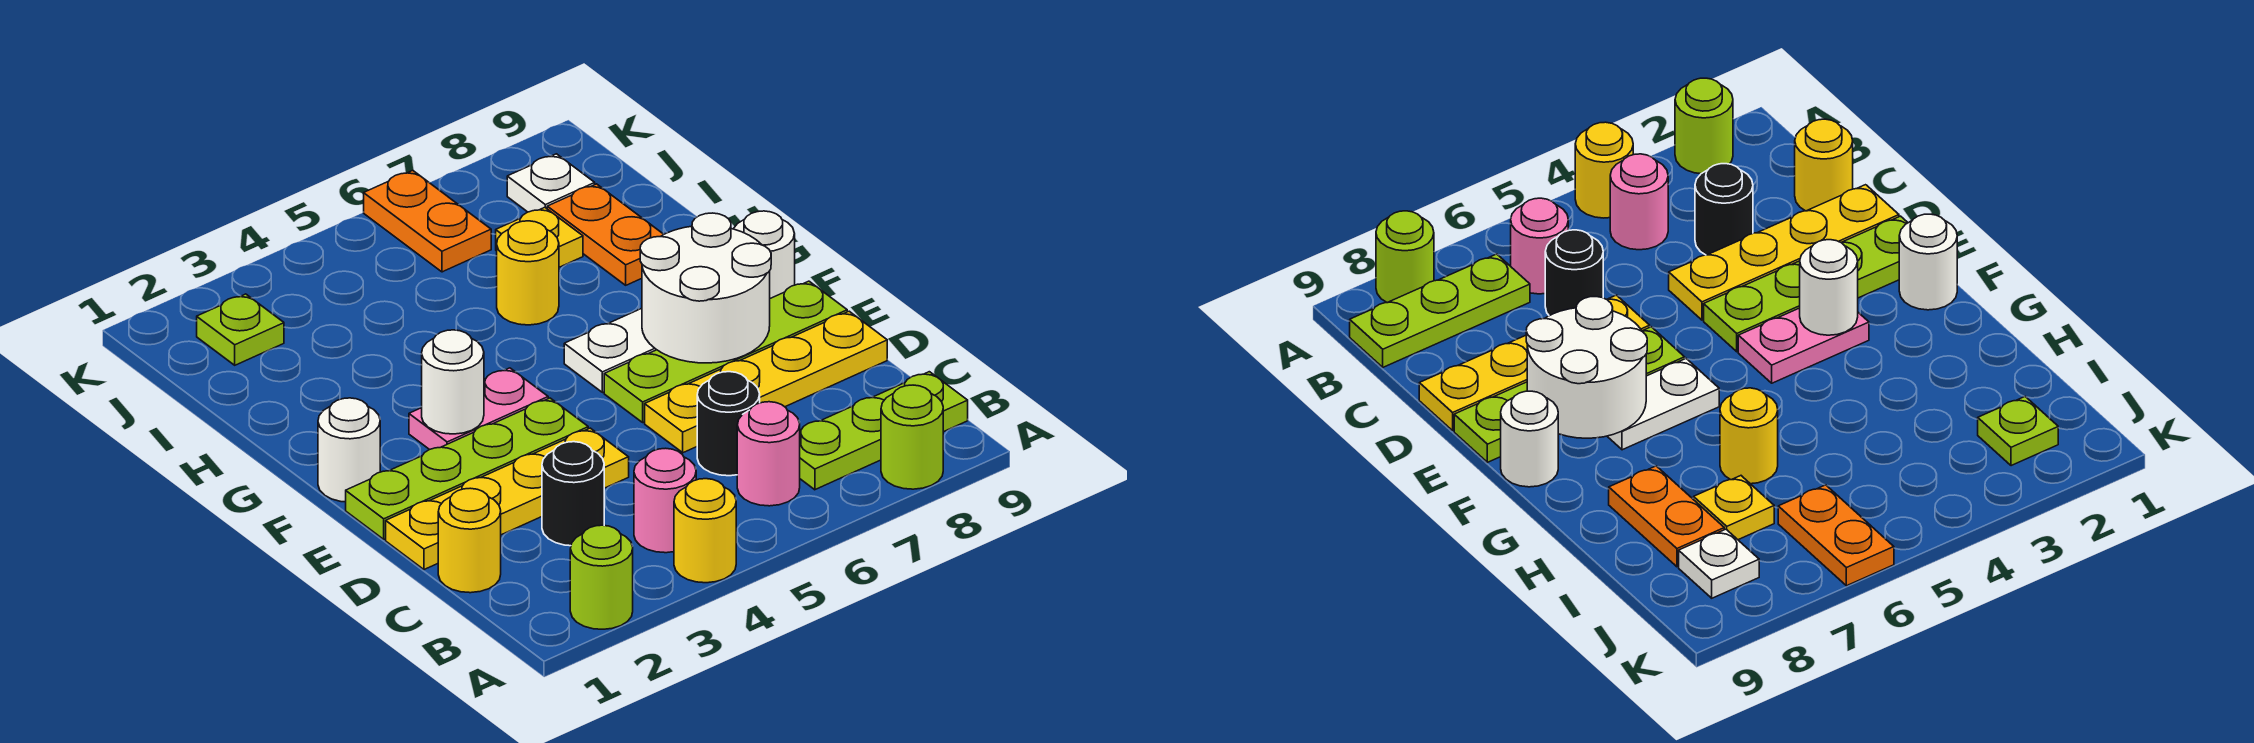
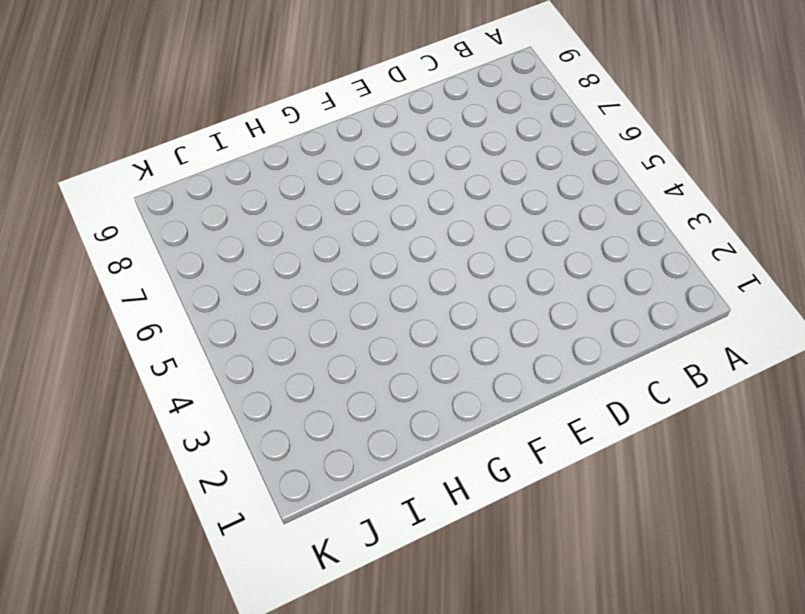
none -> lime round brick A2 level 1
none -> yellow round brick A4 level 1
none -> lime round brick A8 level 1

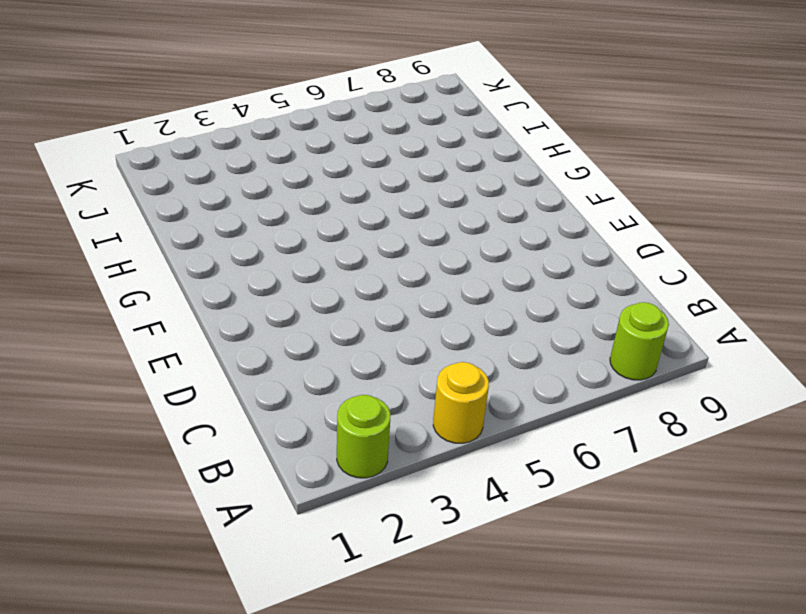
none -> pink round brick B4 level 1
none -> pink round brick B6 level 1
none -> lime plate B7:B9 level 1

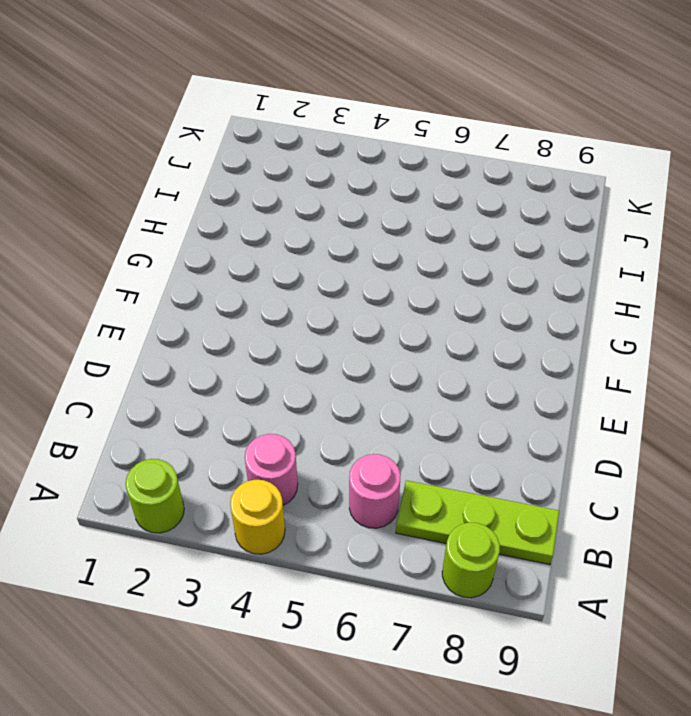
none -> yellow round brick C1 level 1
none -> black round brick C3 level 1
none -> black round brick C6 level 1

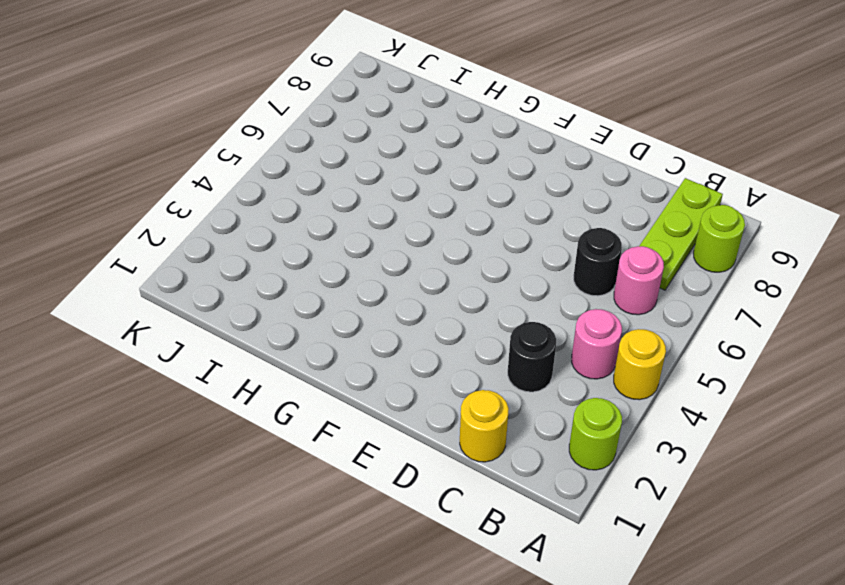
none -> yellow plate D1:D4 level 1
none -> yellow plate D6:D9 level 1
none -> lime plate E1:E4 level 1

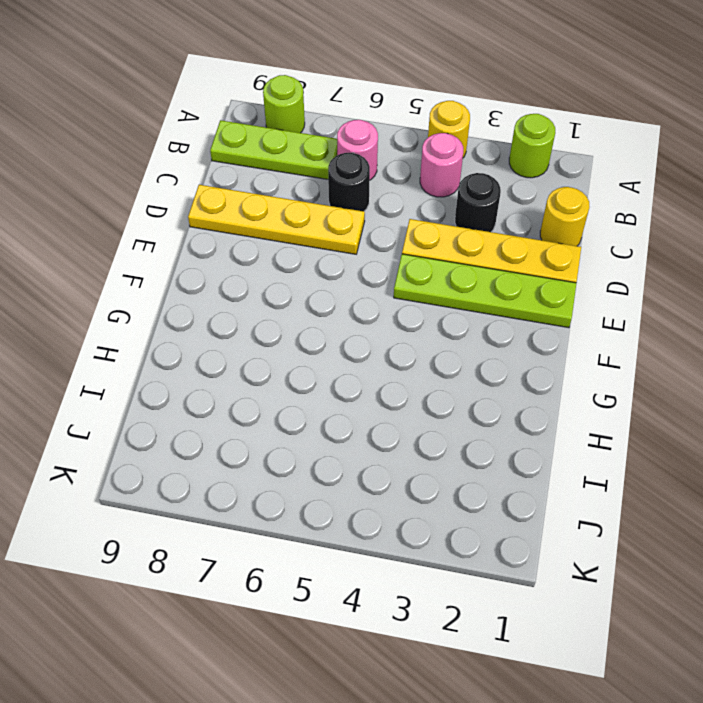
none -> lime plate E6:E9 level 1
none -> white round brick F1 level 1
none -> pink plate F3:F4 level 1

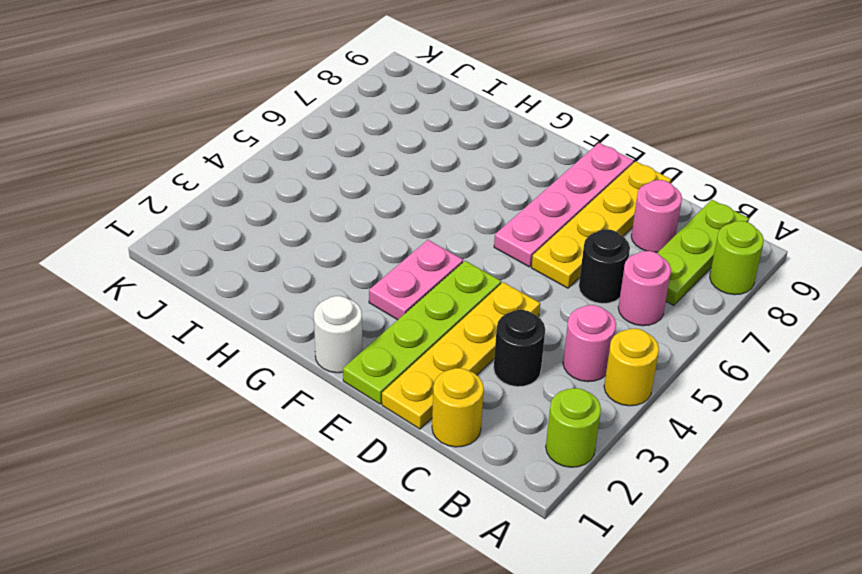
pink round brick C8 level 1 -> none
pink plate E6:E9 level 1 -> lime plate E6:E9 level 1
none -> white plate F6:F7 level 1
none -> white round brick F9 level 1
none -> yellow round brick H6 level 1

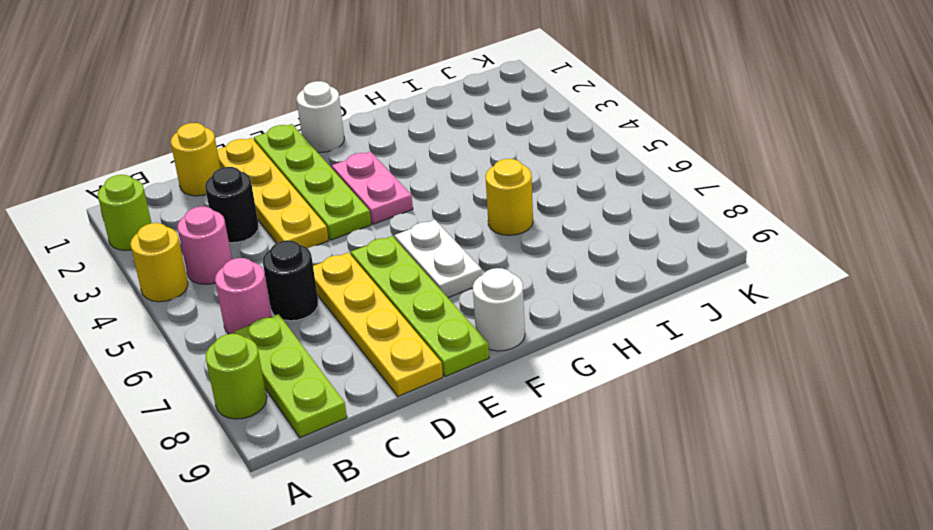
none -> orange plate H8:I8 level 1
none -> yellow plate I7 level 1
none -> lime plate J2 level 1

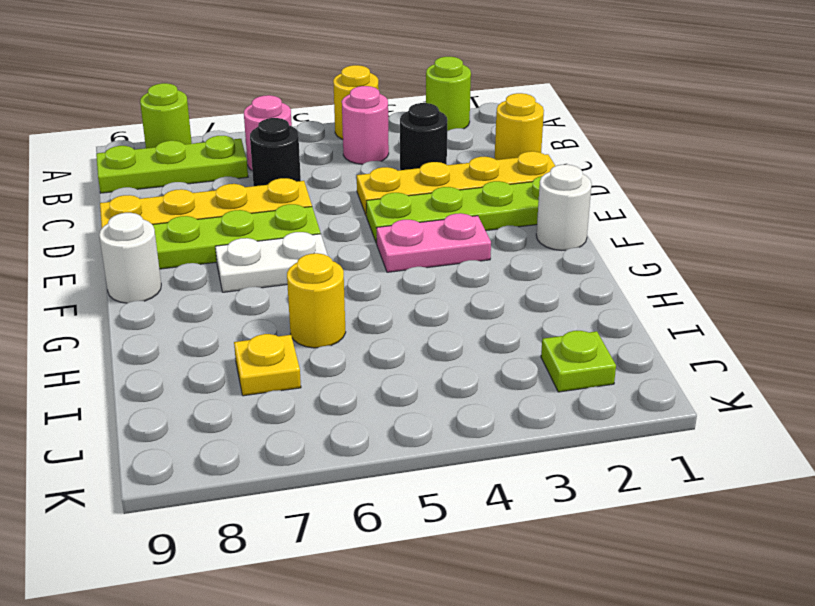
none -> orange plate H8:I8 level 1
none -> orange plate J6:K6 level 1
none -> white plate J8 level 1

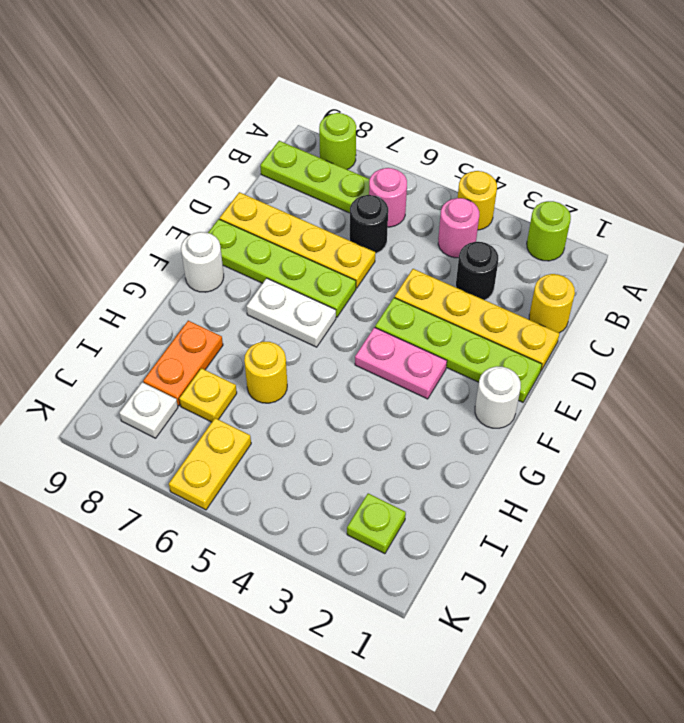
yellow plate J6:K6 level 1 -> orange plate J6:K6 level 1
none -> white round brick E7:F8 level 2
none -> white round brick F3 level 2

